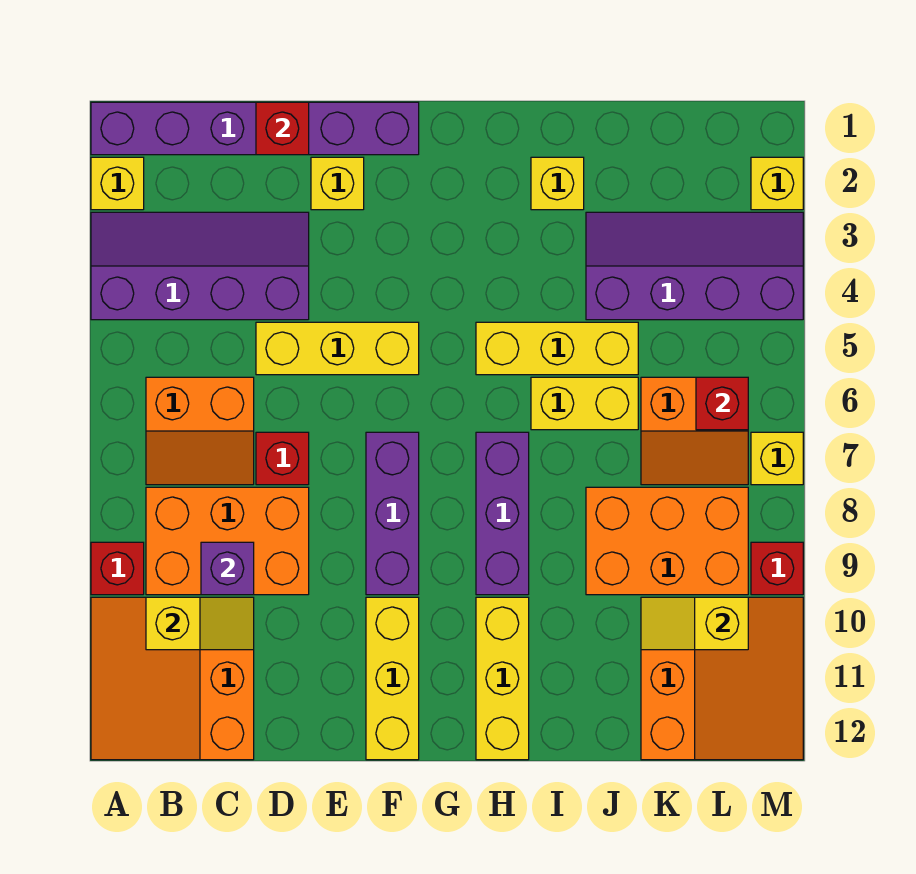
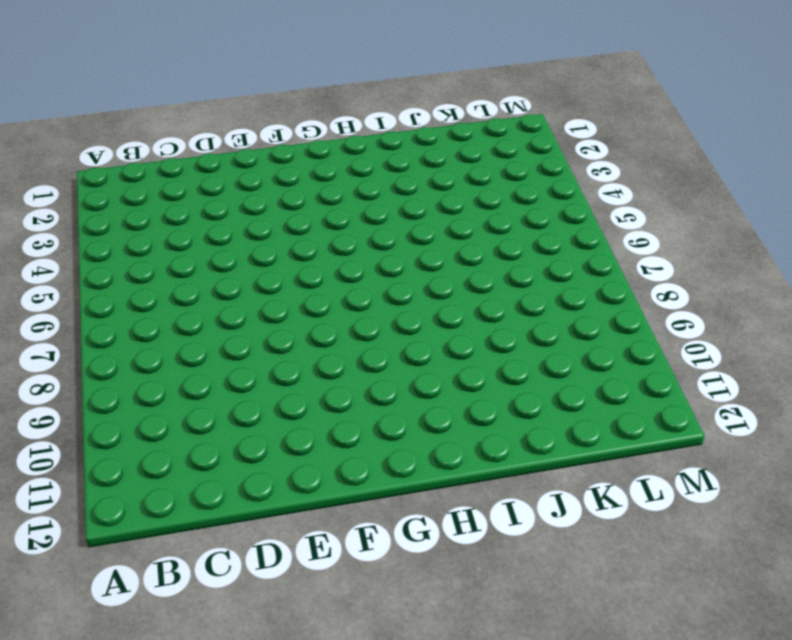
none -> purple brick A1:F1 level 1
none -> yellow brick A2 level 1
none -> purple slope A3:D4 level 1 top 4

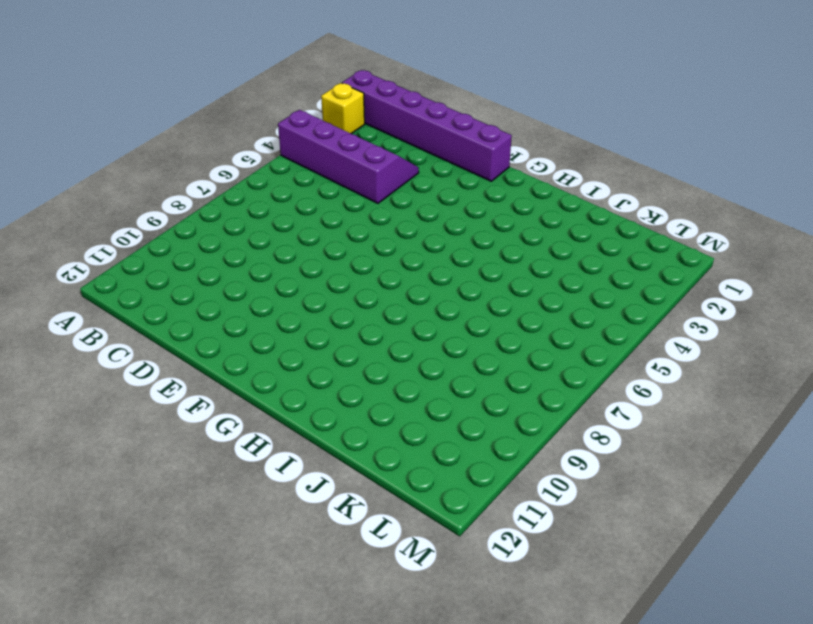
none -> red brick A9 level 1
none -> orange slope A10:C12 level 1 top C
none -> orange slope B6:C7 level 1 top 6

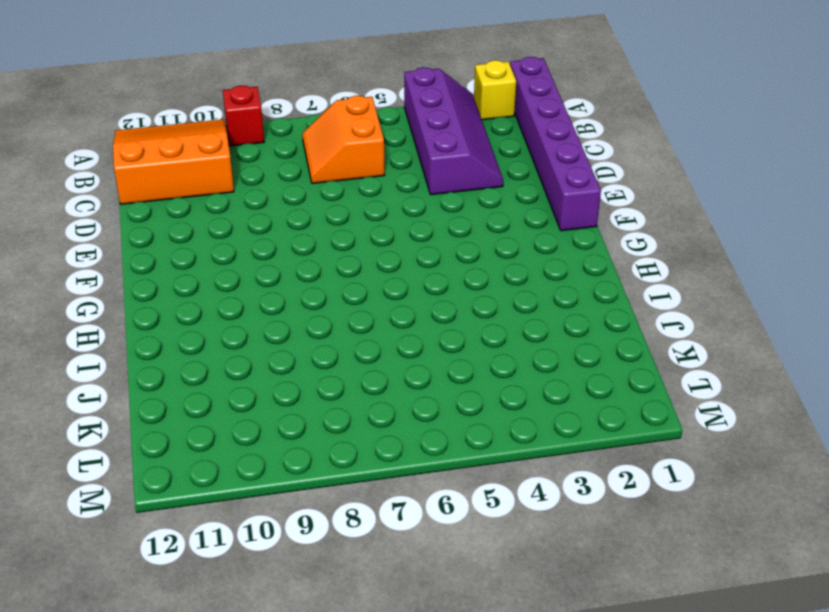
none -> orange brick B8:D9 level 1
none -> yellow brick D5:F5 level 1
none -> red brick D7 level 1

